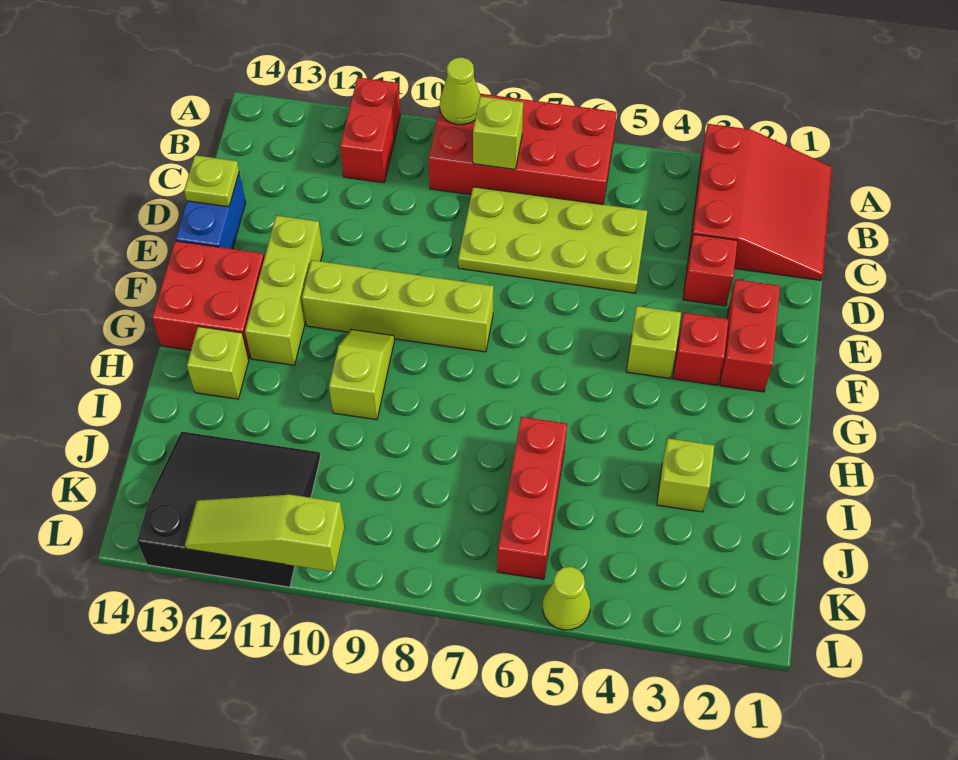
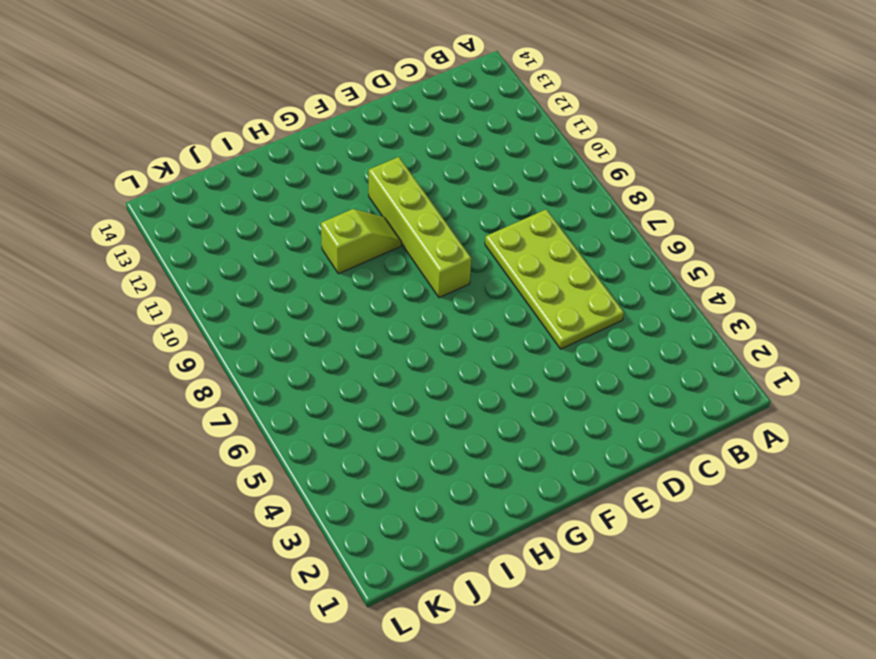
none -> red slope A1:C3 level 1 top 3
none -> red brick A6:B9 level 1
none -> red brick A11:B11 level 1

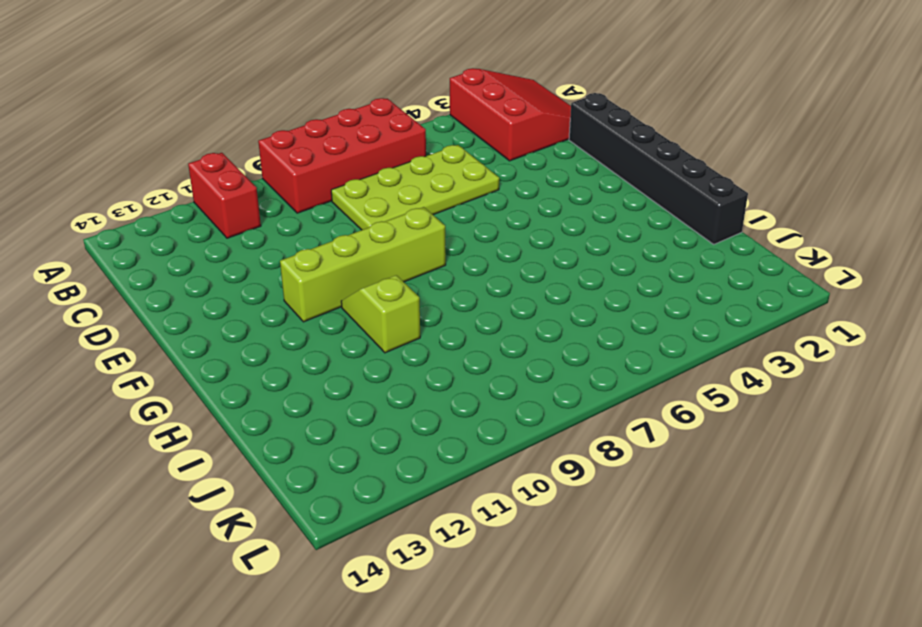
black brick D1:I1 level 1 -> none
none -> red brick D3 level 1
none -> blue brick D14:E14 level 1
none -> red brick E2:F2 level 1

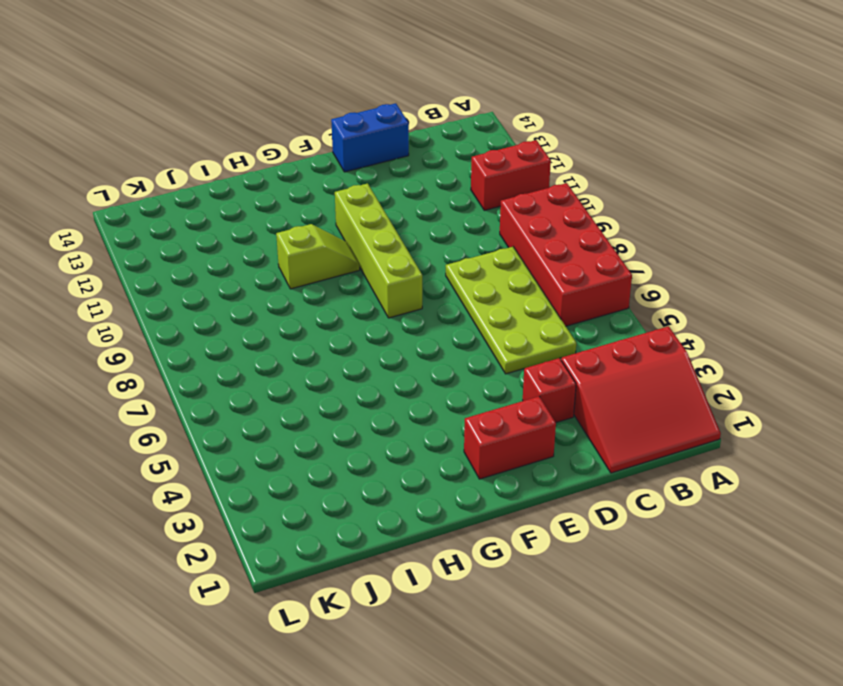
none -> lime brick E12:G12 level 1
none -> red brick F3 level 1
none -> lime brick F4 level 1

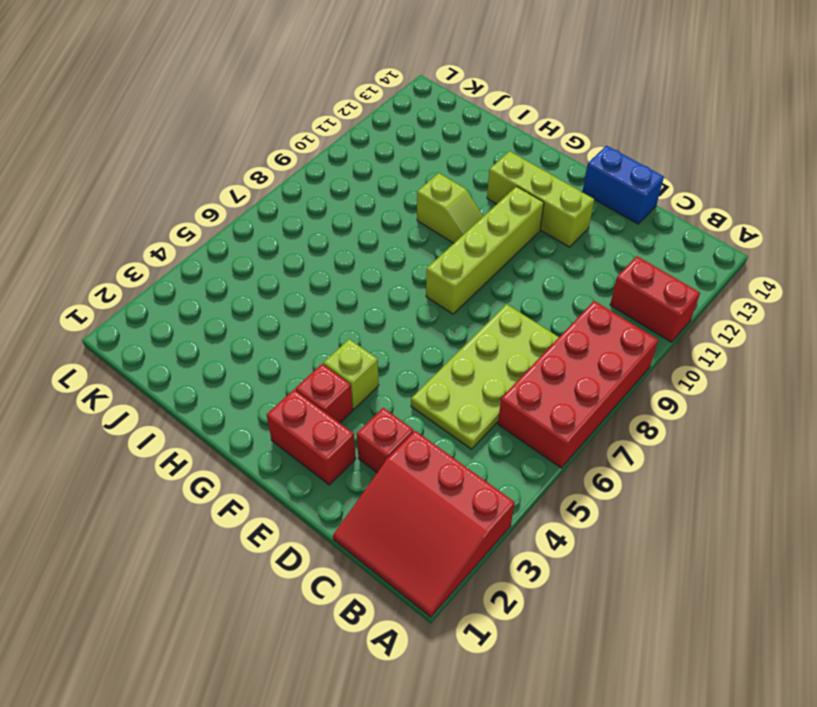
none -> red brick F13:G14 level 1
none -> lime brick H13 level 1
none -> lime brick I3 level 1

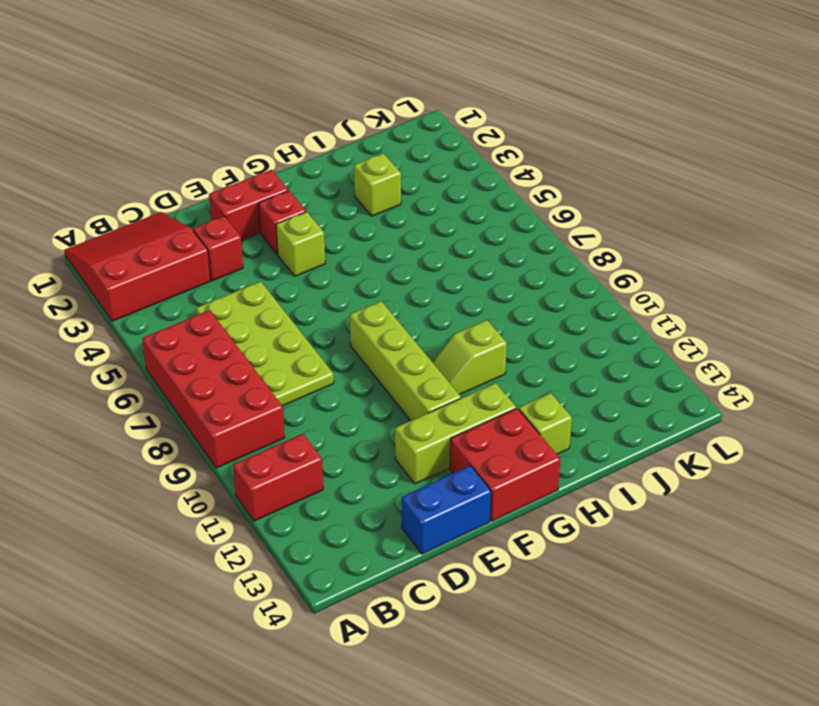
none -> red brick I6:K6 level 1
none -> black slope J11:L13 level 1 top L
none -> lime cone L5 level 1

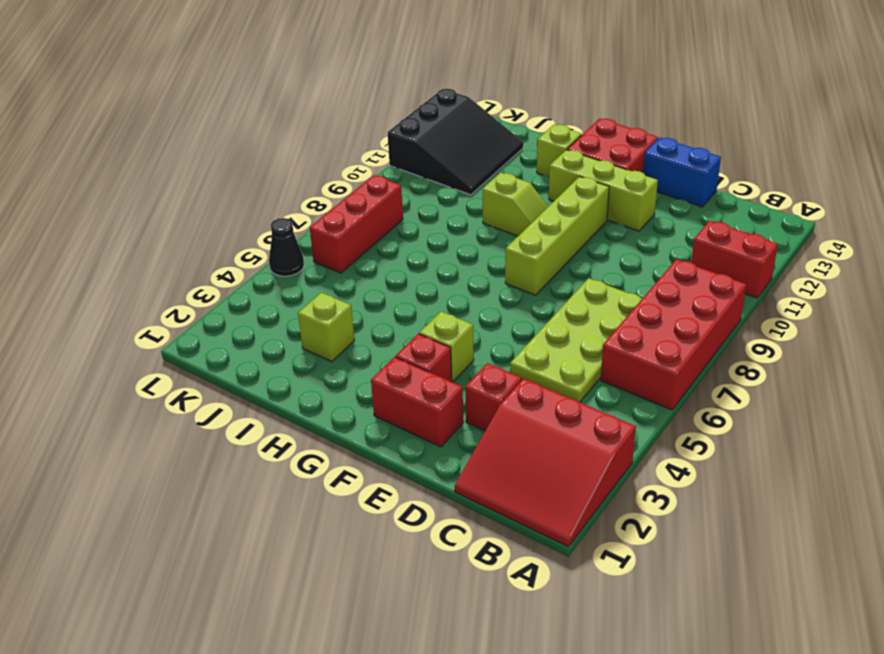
red brick K6:K8 level 1 -> red brick I6:K6 level 1
black cone L5 level 1 -> lime cone L5 level 1
none -> lime cone A9 level 2
none -> lime brick B8 level 2
none -> lime plate D14 level 2

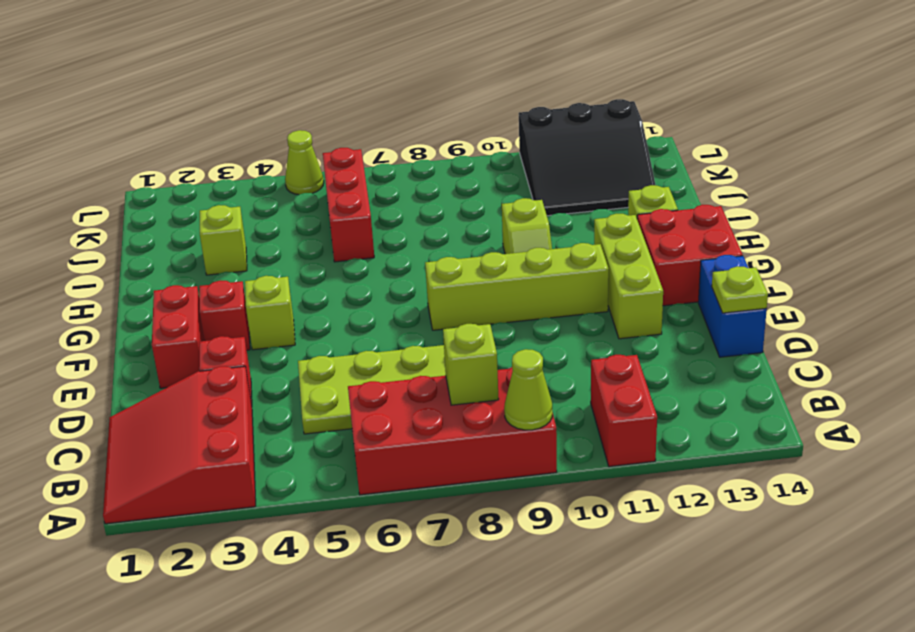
none -> lime slope L10:L12 level 2 top 10

